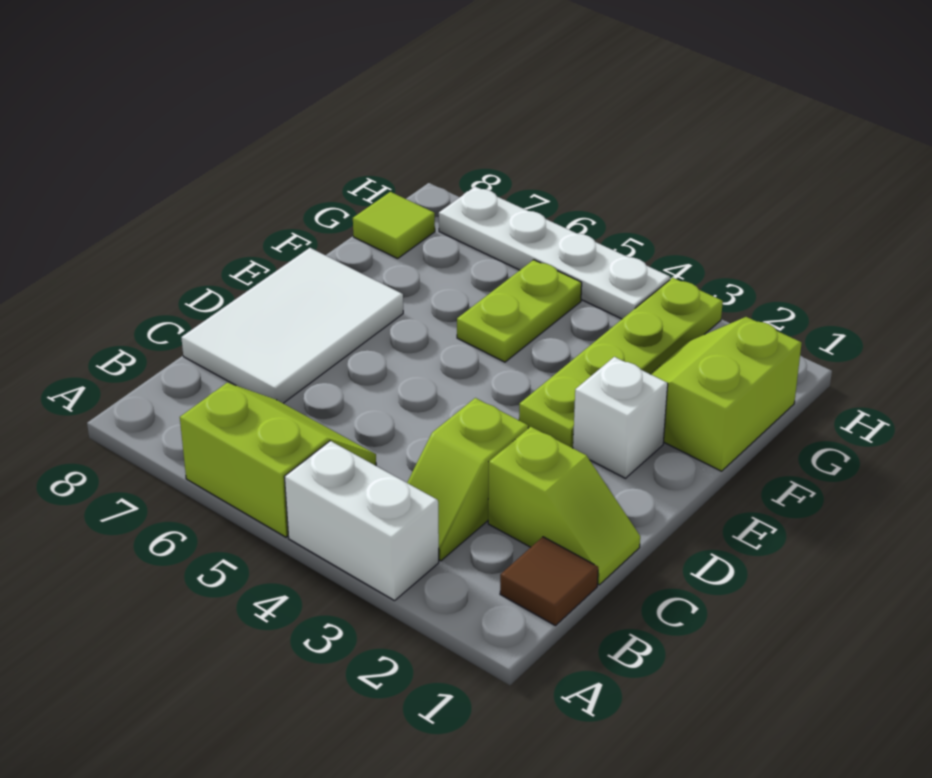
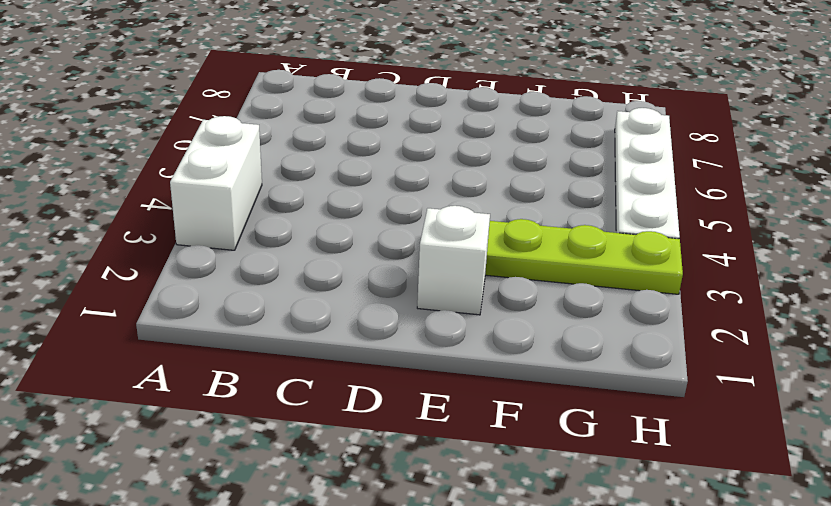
none -> lime slope A5:B6 level 1 top A
none -> brown tile B1 level 1
none -> lime slope B3:C3 level 1 top C

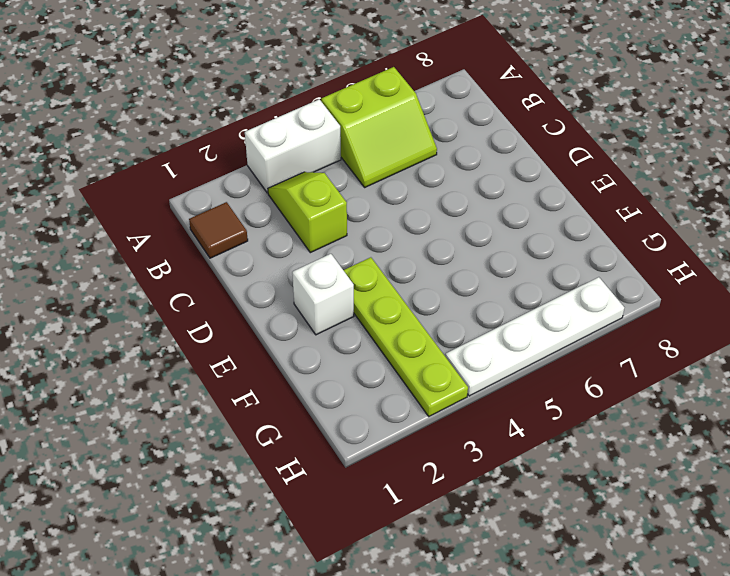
none -> lime slope C1:C2 level 1 top 2
none -> white tile C7:E8 level 1
none -> lime slope F1:G2 level 1 top 1

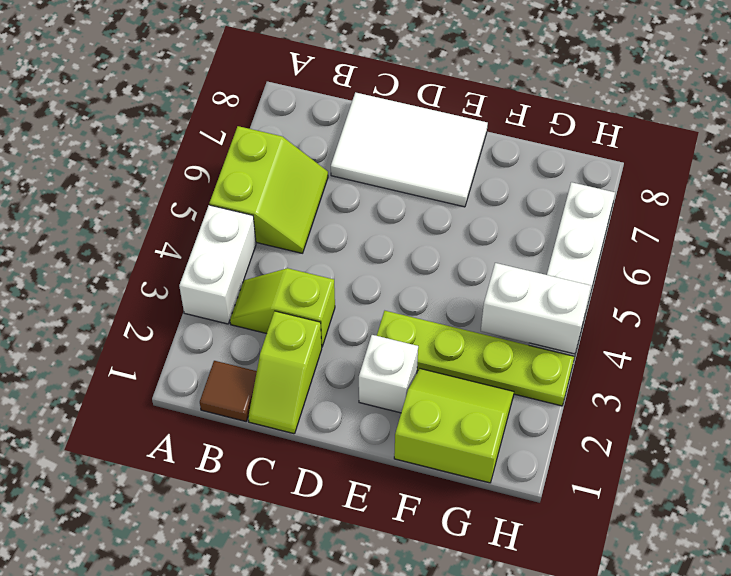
white brick G4:H4 level 2 -> none
none -> lime plate F5:G5 level 1
none -> lime tile G8 level 1

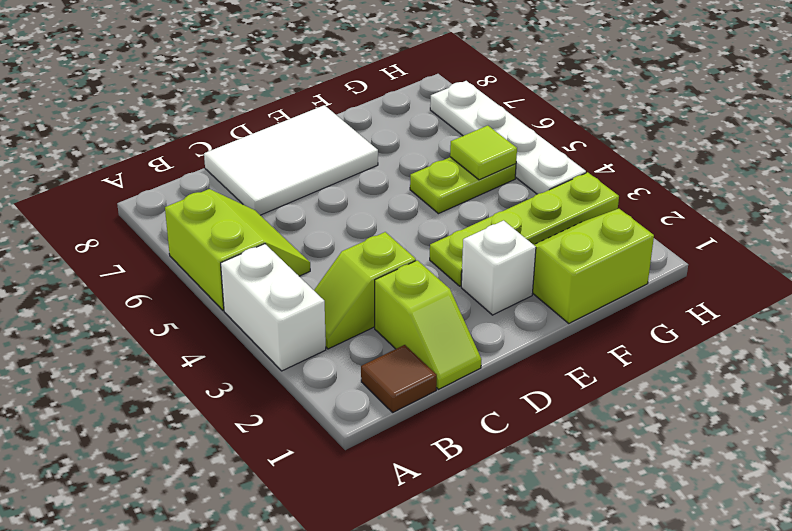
lime tile G5 level 2 -> lime tile G8 level 1

